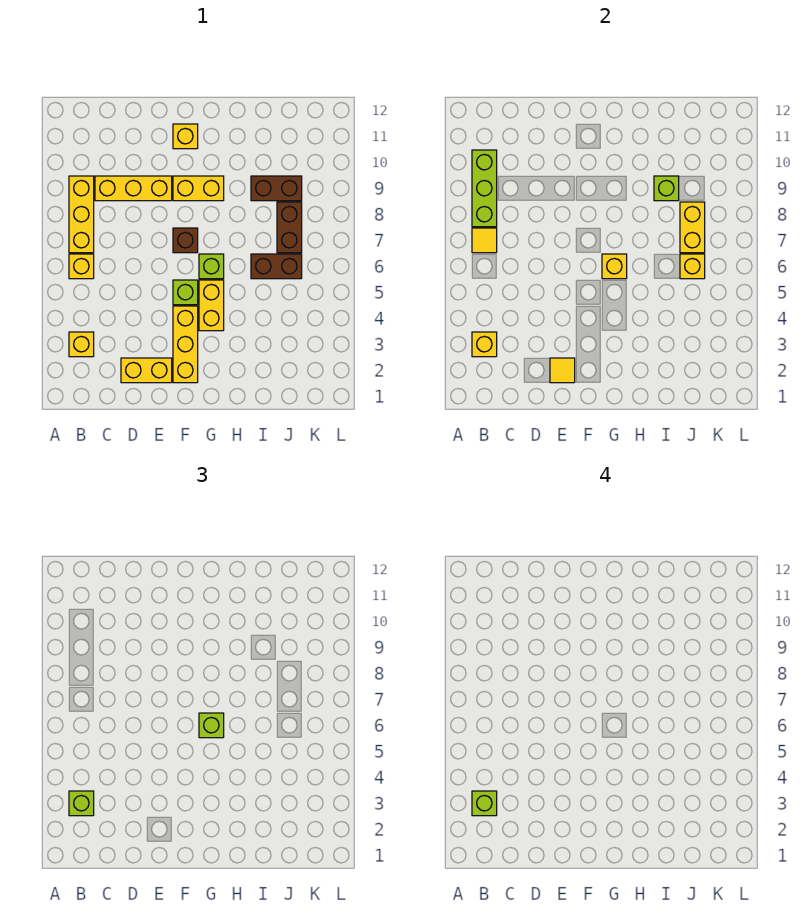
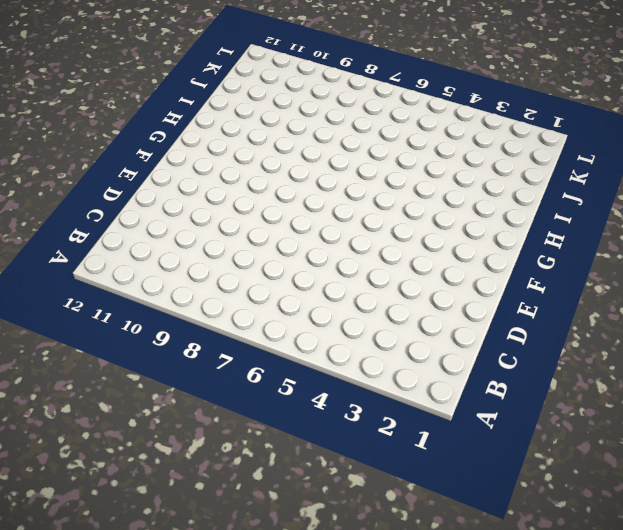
none -> yellow brick B3 level 1
none -> yellow brick B6 level 1
none -> yellow brick B7:B9 level 1

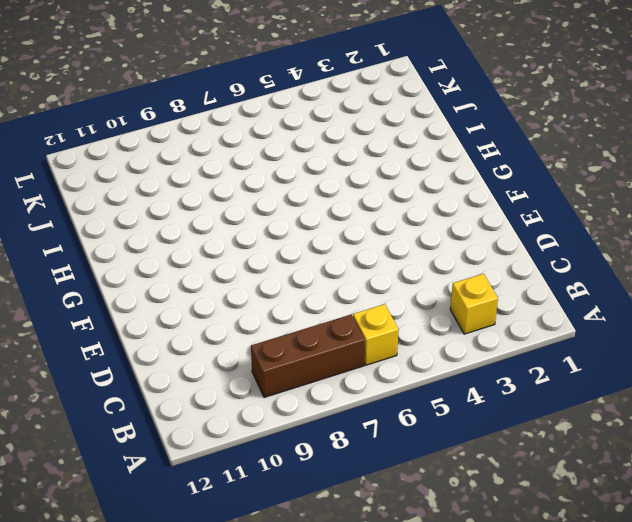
brown brick B7:B9 level 1 -> yellow brick B7:B9 level 1
none -> yellow brick C9:E9 level 1
none -> yellow brick D2:E2 level 1
none -> yellow brick F2:F4 level 1

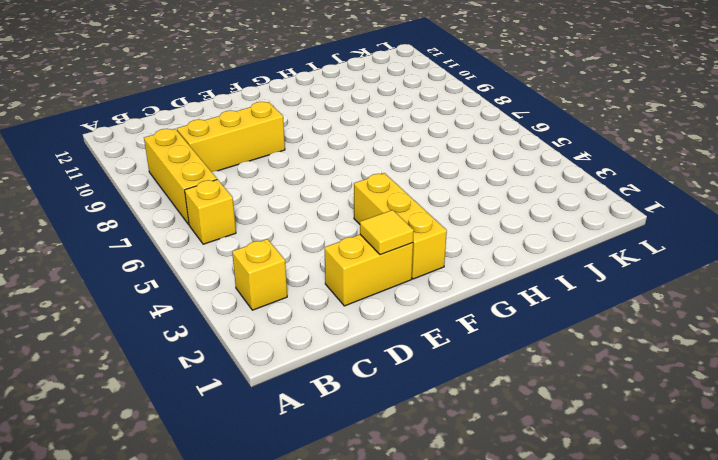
none -> lime brick F5 level 1
none -> brown brick F7 level 1
none -> yellow brick F9:G9 level 1

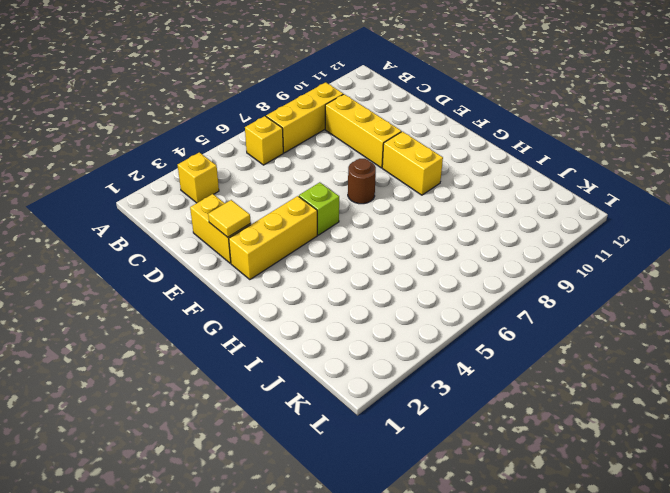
brown round brick F7 level 1 -> brown brick F7 level 1
none -> yellow brick F11 level 1
none -> yellow brick G4:G5 level 1
none -> lime brick G6 level 1

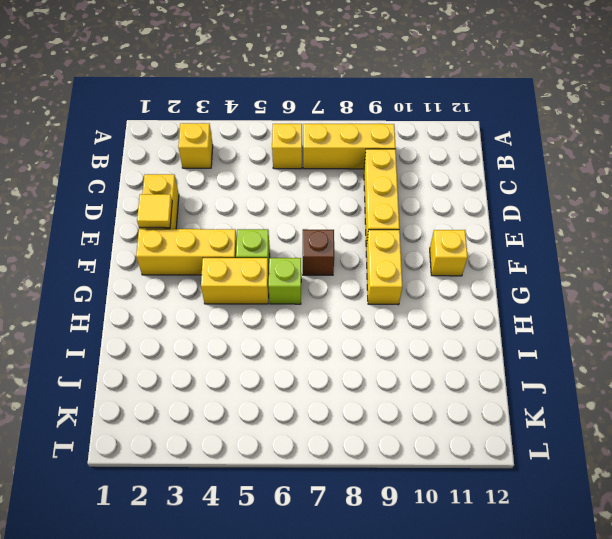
none -> brown brick I6:J6 level 1
none -> brown brick I9:J9 level 1
none -> brown brick J7:J8 level 1

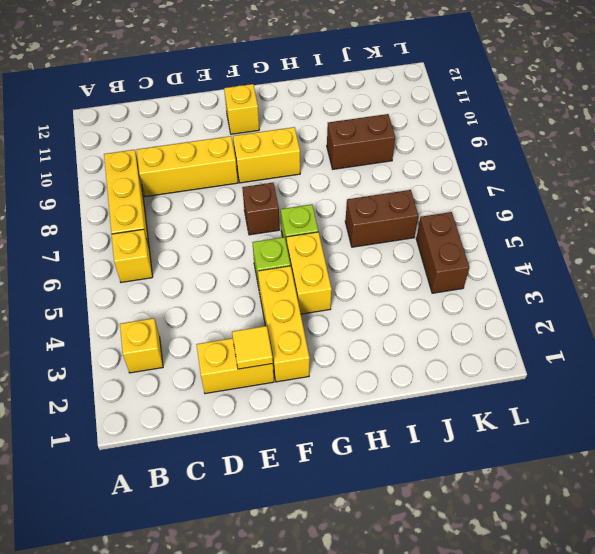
brown brick K4:K5 level 1 -> brown brick J7:J8 level 1
none -> yellow brick B3 level 2
none -> yellow tile B7 level 2
none -> lime brick B8:B10 level 2

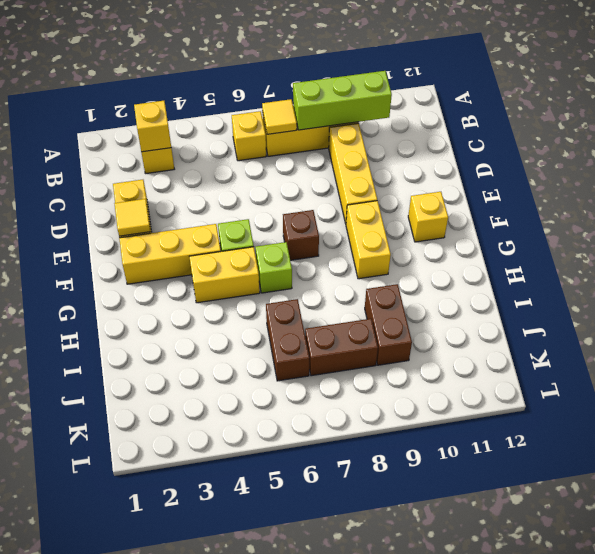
none -> yellow brick G6 level 2
none -> lime brick I9 level 2
none -> yellow brick J6 level 2

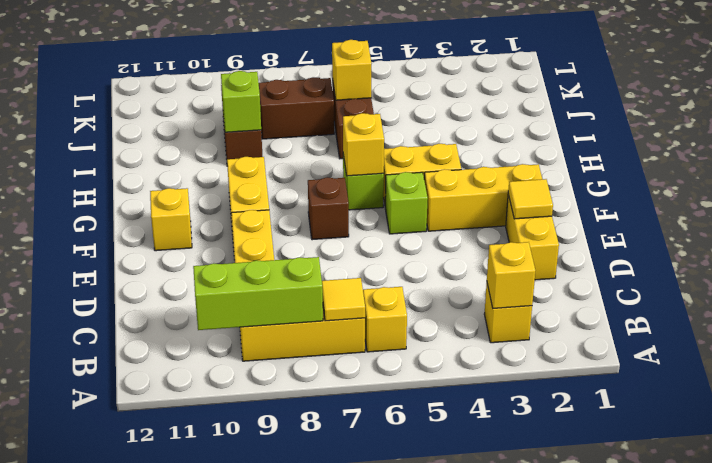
none -> yellow brick J7:J8 level 2
none -> lime brick B3 level 3
none -> lime brick G6 level 3

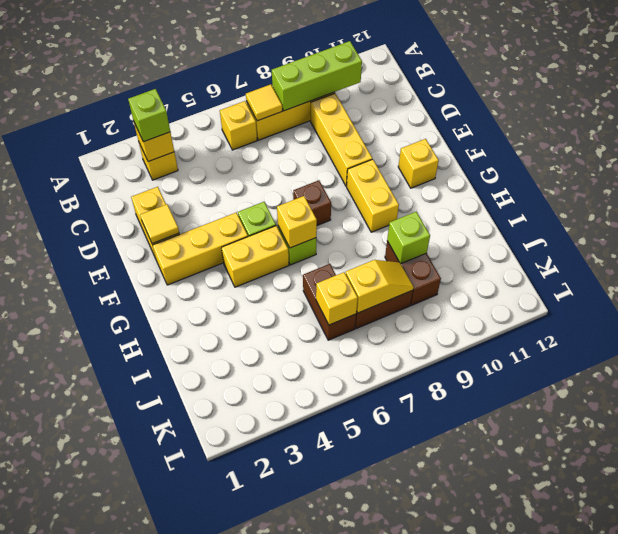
yellow slope J7:J8 level 2 top 7 -> yellow brick J7:J8 level 2
none -> lime brick G6 level 3
none -> lime brick B3 level 4

